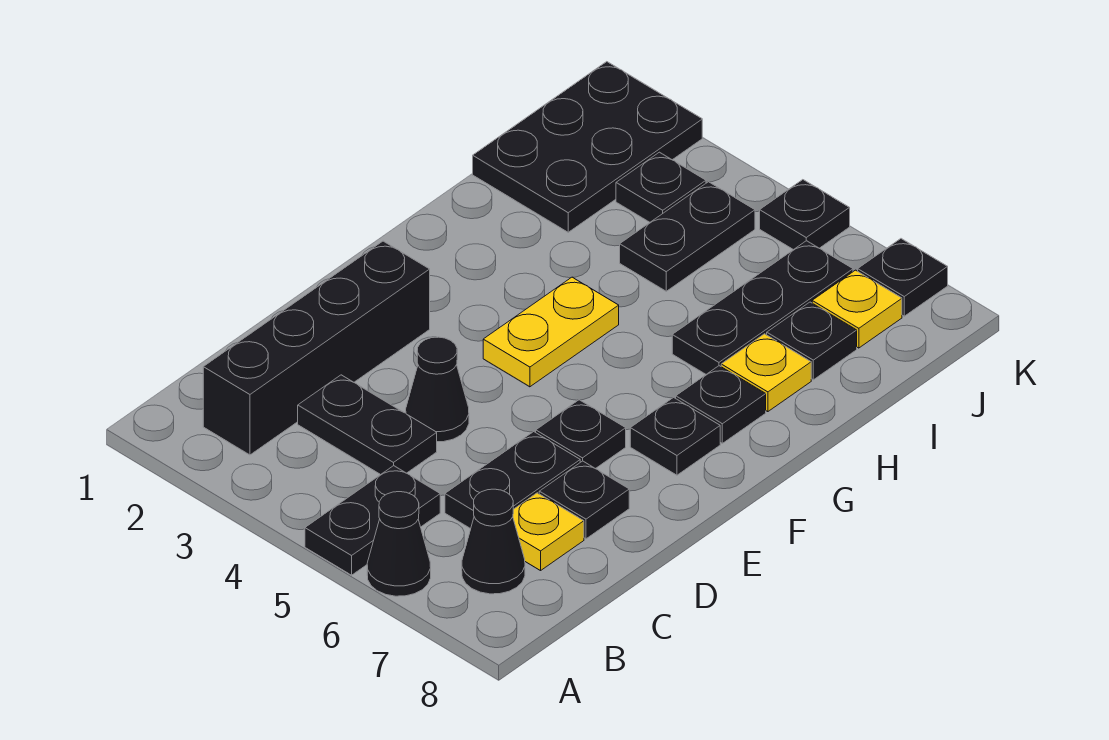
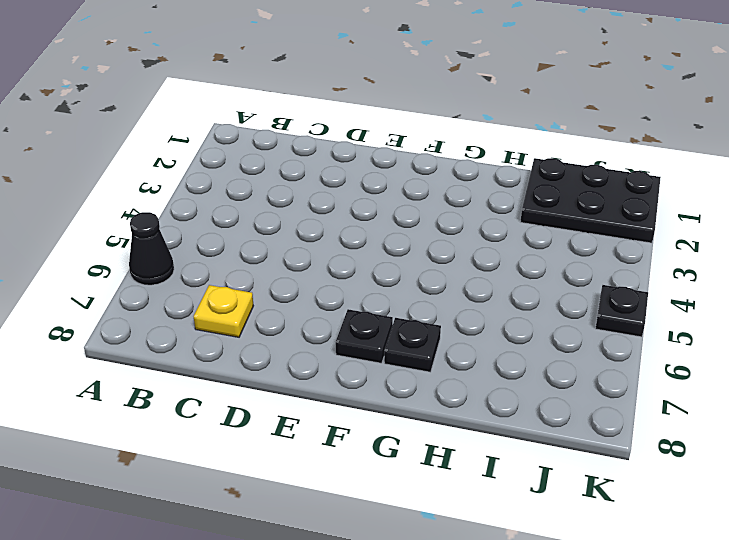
none -> black plate A5:B5 level 1
none -> black brick B2:E2 level 1
none -> black cone B7 level 1

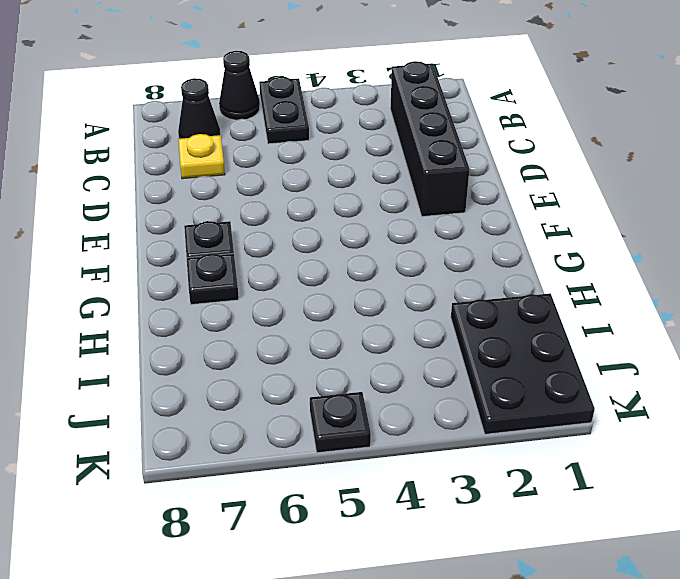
none -> black plate C3:C4 level 1
none -> black plate C6:D6 level 1
none -> black cone D4 level 1

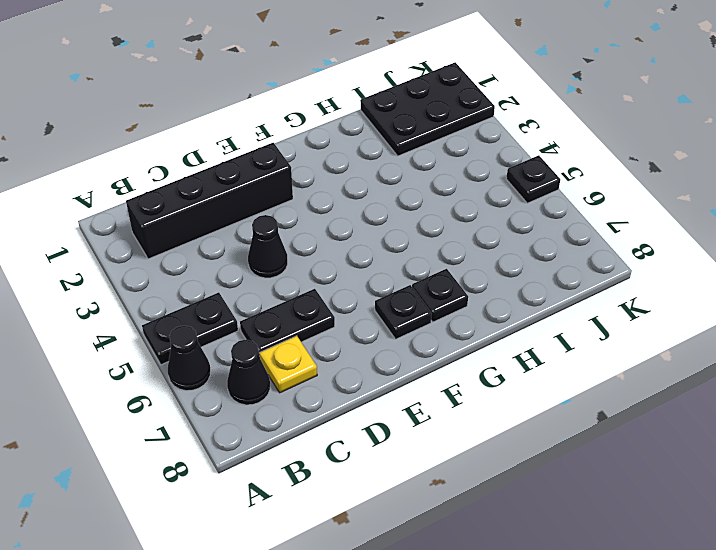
none -> black plate C3:C4 level 1
none -> black plate D7 level 1
none -> black plate E6 level 1

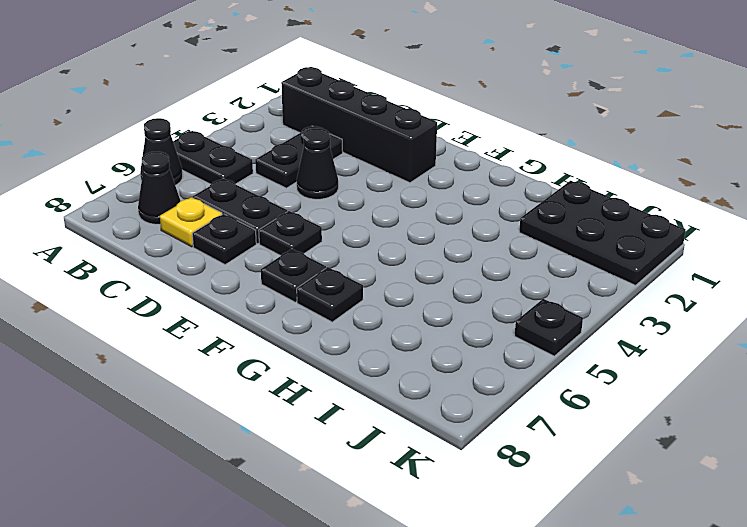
none -> yellow plate F4:G4 level 1
none -> black plate H6:J6 level 1
none -> yellow plate H7 level 1

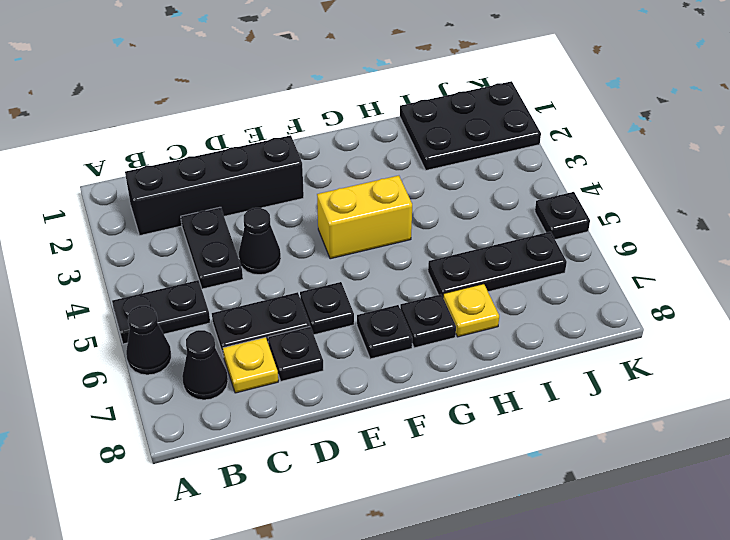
yellow brick F4:G4 level 1 -> yellow plate F4:G4 level 1
none -> black plate I4:J4 level 1
none -> black plate I7 level 1
none -> black plate J3 level 1

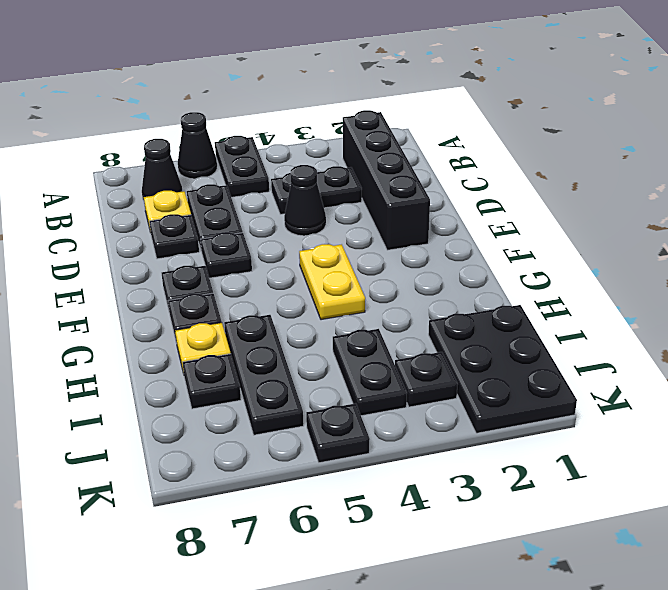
none -> yellow plate J7 level 1
none -> black plate K7 level 1

